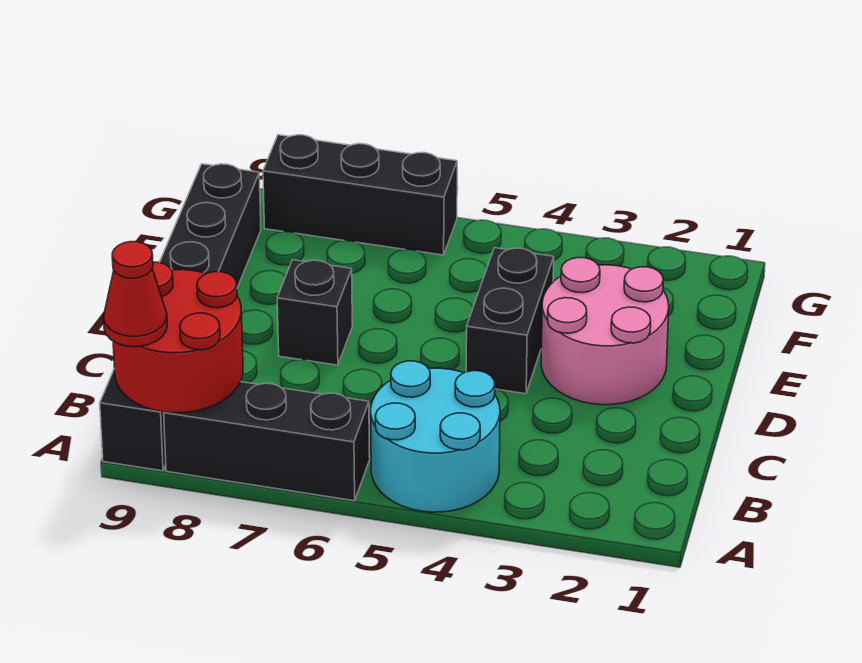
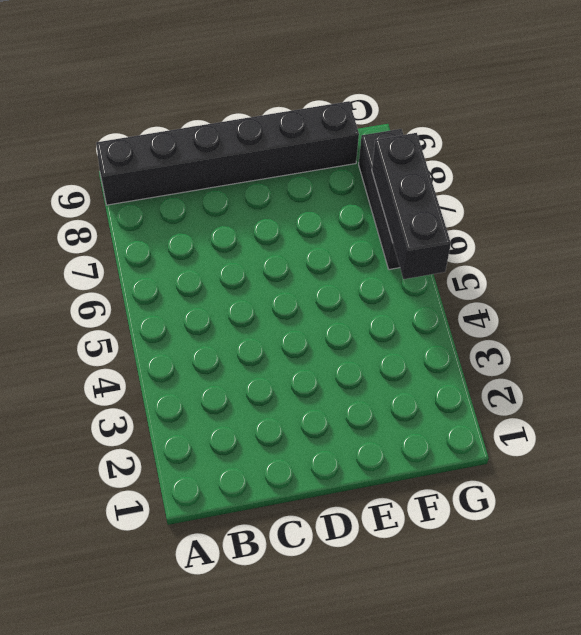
black brick G5:G7 level 2 -> black brick A6:A8 level 1
none -> cyan round brick A4:B5 level 1
none -> pink round brick D2:E3 level 1

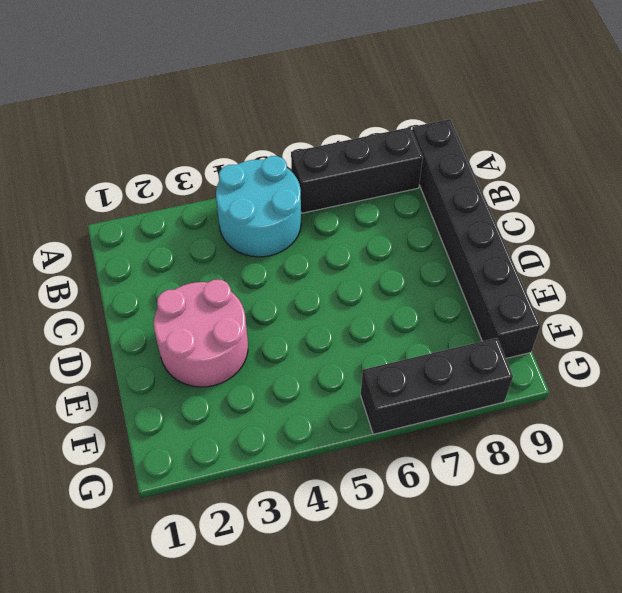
none -> black brick D4:E4 level 1
none -> black brick D7 level 1

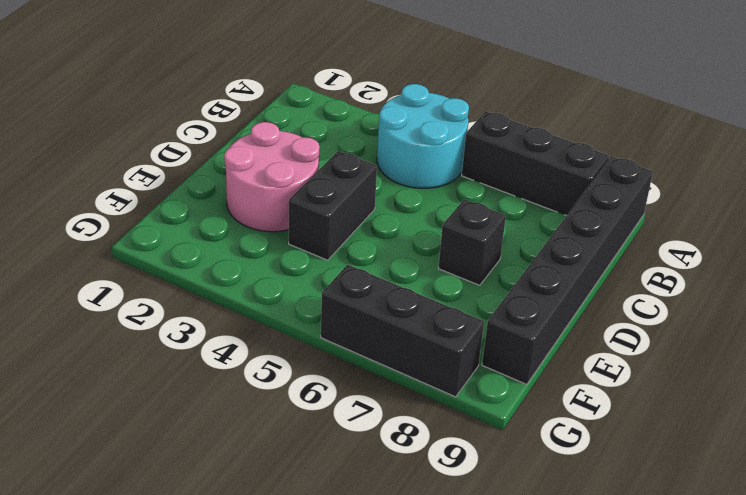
none -> red round brick A8:B9 level 2
none -> red cone A9 level 3

